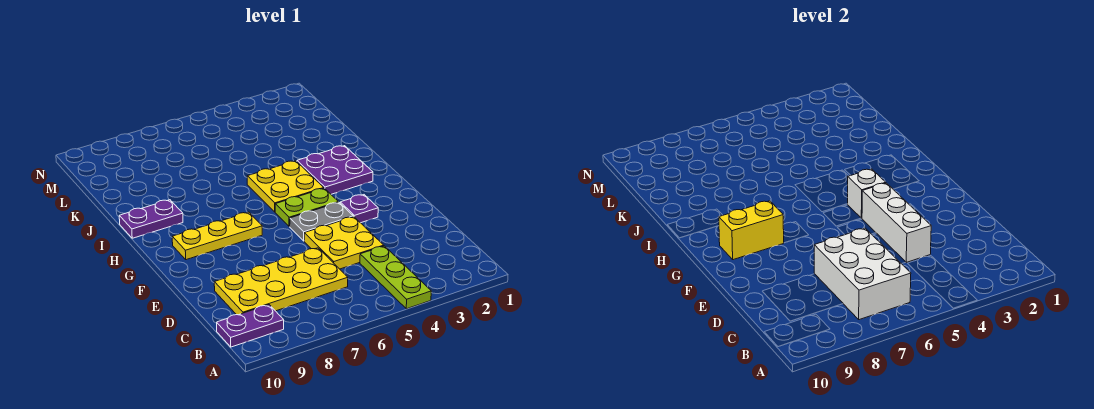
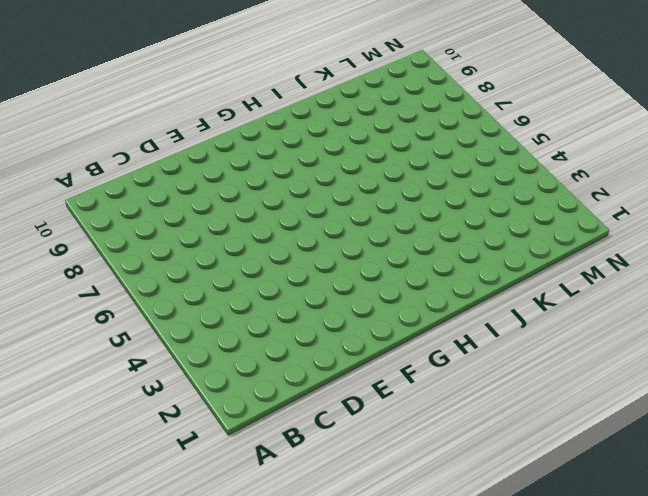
none -> lime plate A4:C4 level 1
none -> purple plate B9:B10 level 1
none -> yellow plate C6:D9 level 1

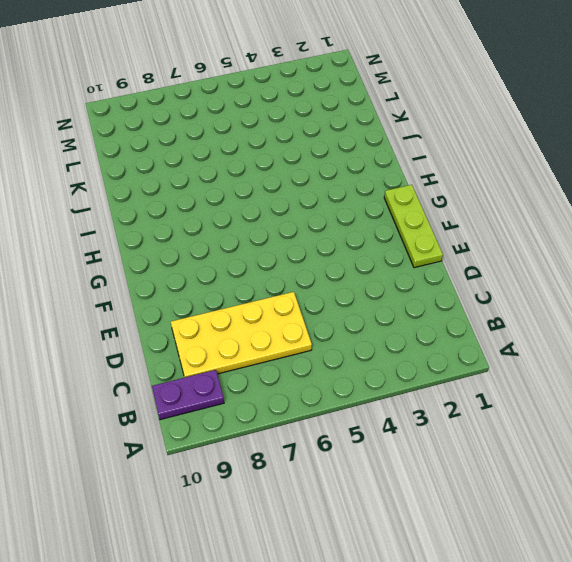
lime plate E1:G1 level 1 -> lime plate A4:C4 level 1
none -> yellow plate D4:E5 level 1
none -> purple plate F3 level 1
none -> grey plate F4:F5 level 1

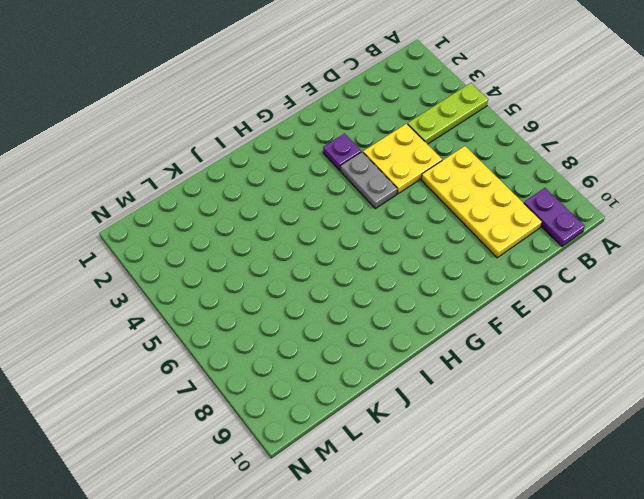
none -> lime plate G4:G5 level 1
none -> yellow plate G7:G9 level 1
none -> purple plate H2:I3 level 1

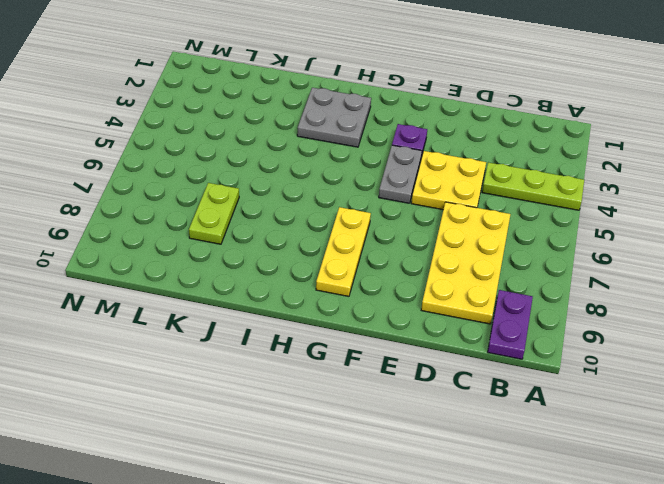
grey plate H2:I3 level 1 -> purple plate H2:I3 level 1
lime plate K7:K8 level 1 -> lime plate G4:G5 level 1
none -> yellow plate H4:I5 level 1
none -> purple plate I9:I10 level 1
none -> white brick B6:D7 level 2

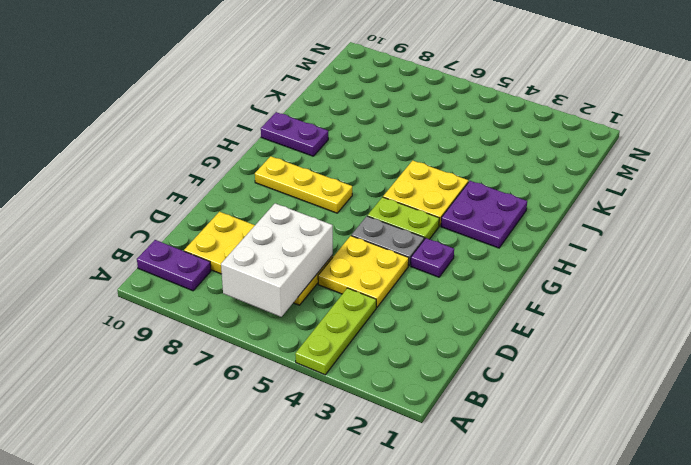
none -> white brick D4:F4 level 2
none -> white brick G4 level 2
none -> yellow brick G8:G9 level 2

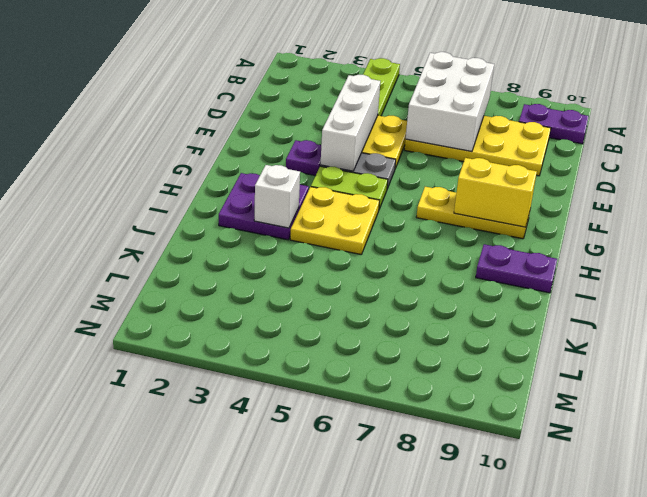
white brick I3 level 2 -> white brick G4 level 2

